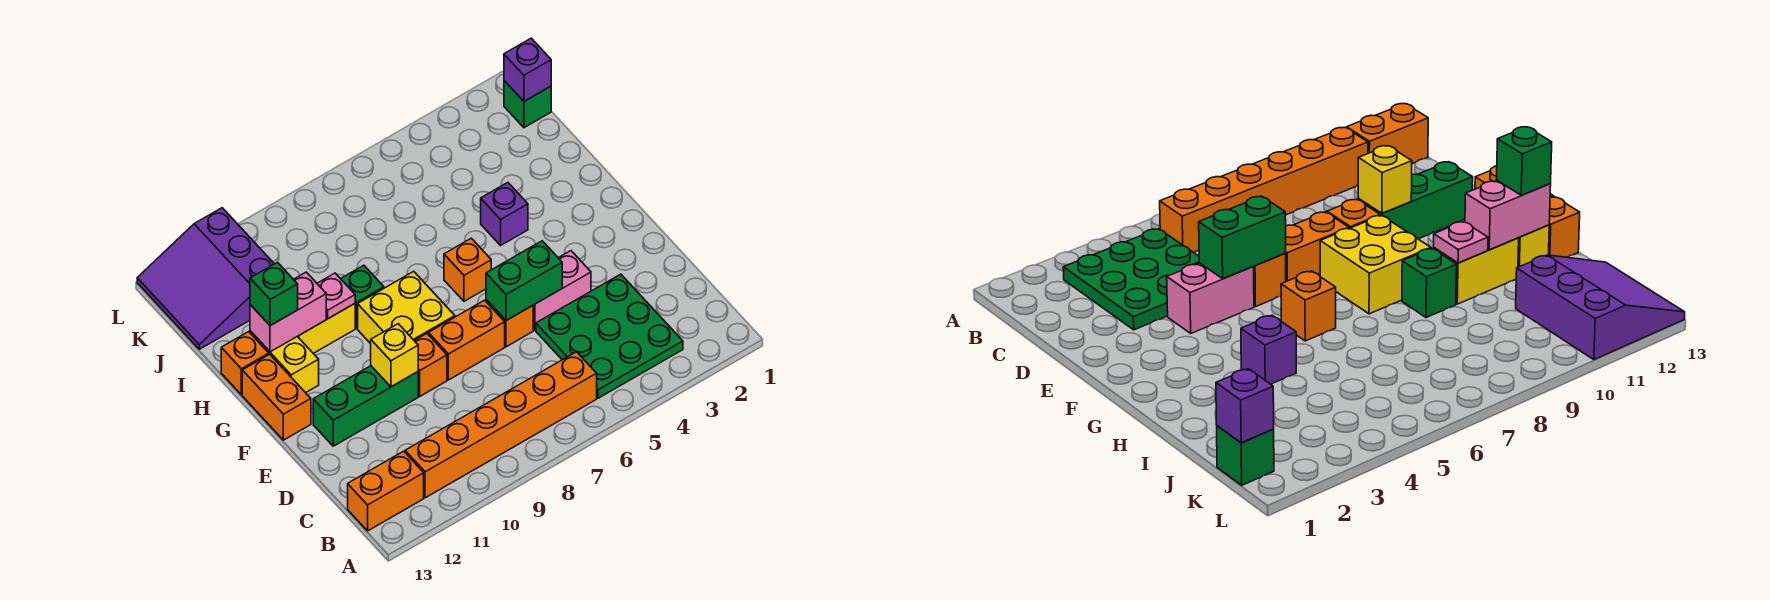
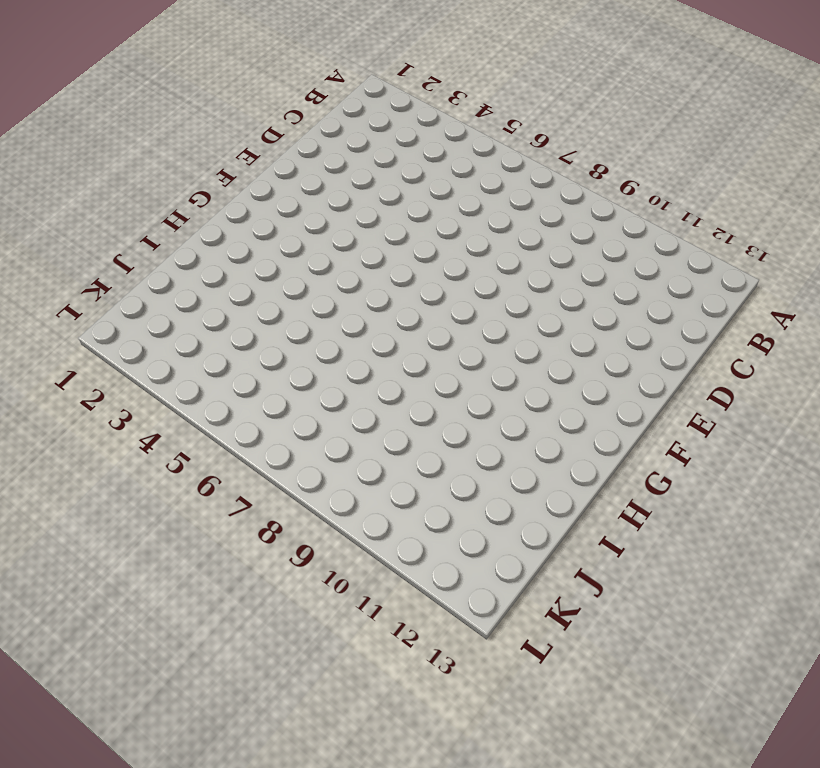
none -> green plate B3:D5 level 1
none -> orange brick B6:B11 level 1
none -> orange brick B12:B13 level 1

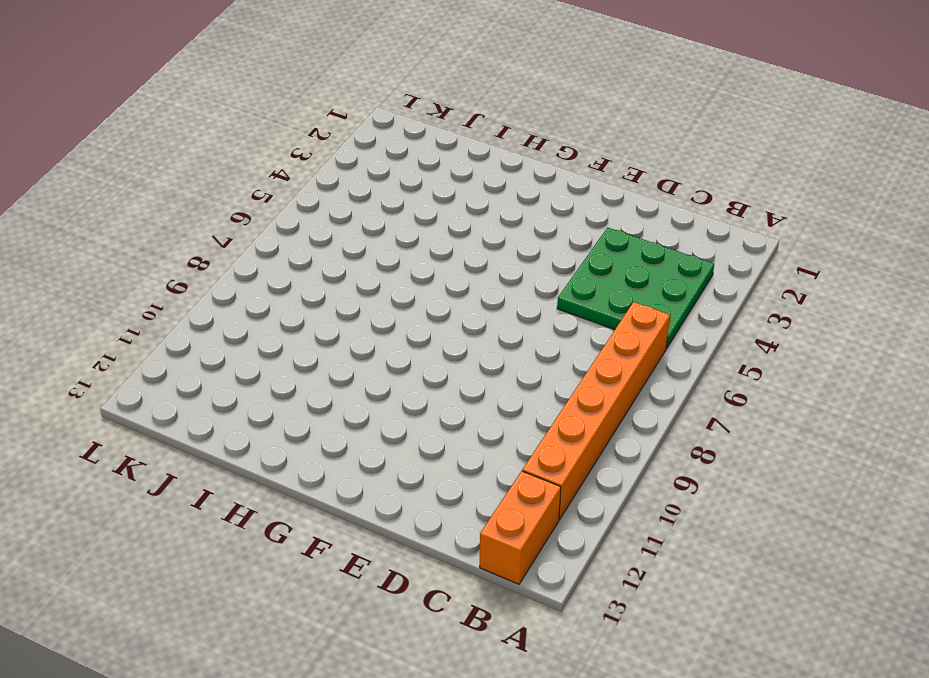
none -> pink brick E4:E5 level 1
none -> orange brick E6 level 1
none -> orange brick E7:E8 level 1

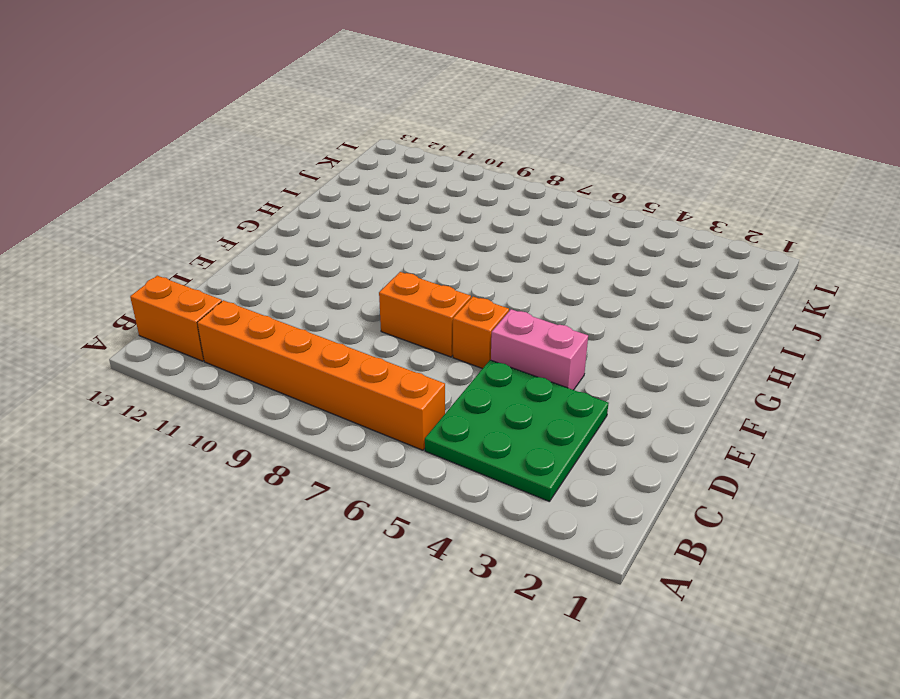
none -> orange brick E9 level 1
none -> green brick E10:E12 level 1
none -> yellow brick F8:G9 level 1

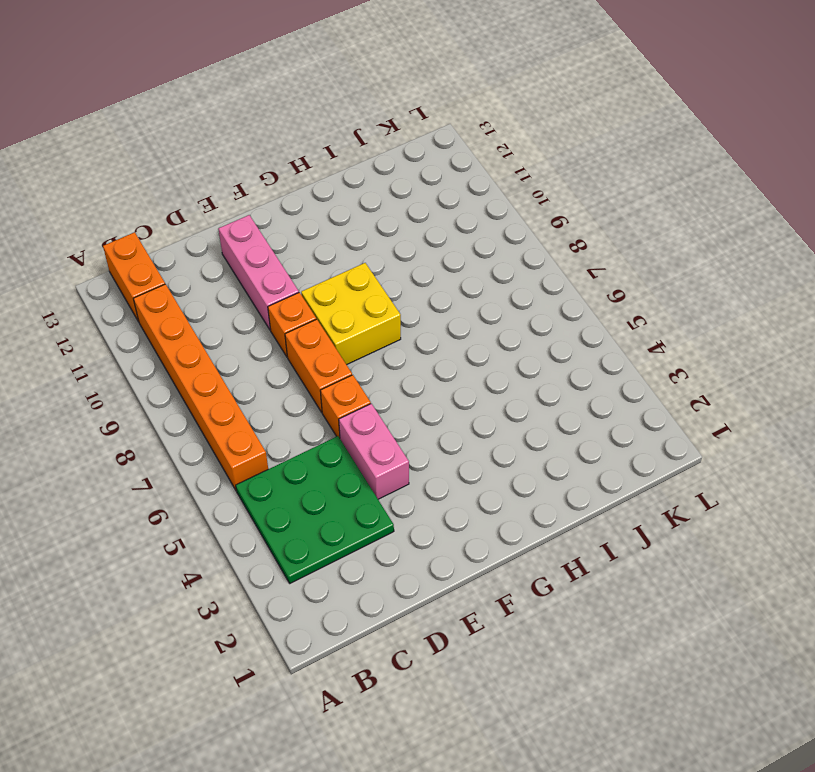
pink brick E10:E12 level 1 -> green brick E10:E12 level 1
none -> orange brick F13:G13 level 1
none -> orange brick G6 level 1
none -> yellow brick G12:H12 level 1

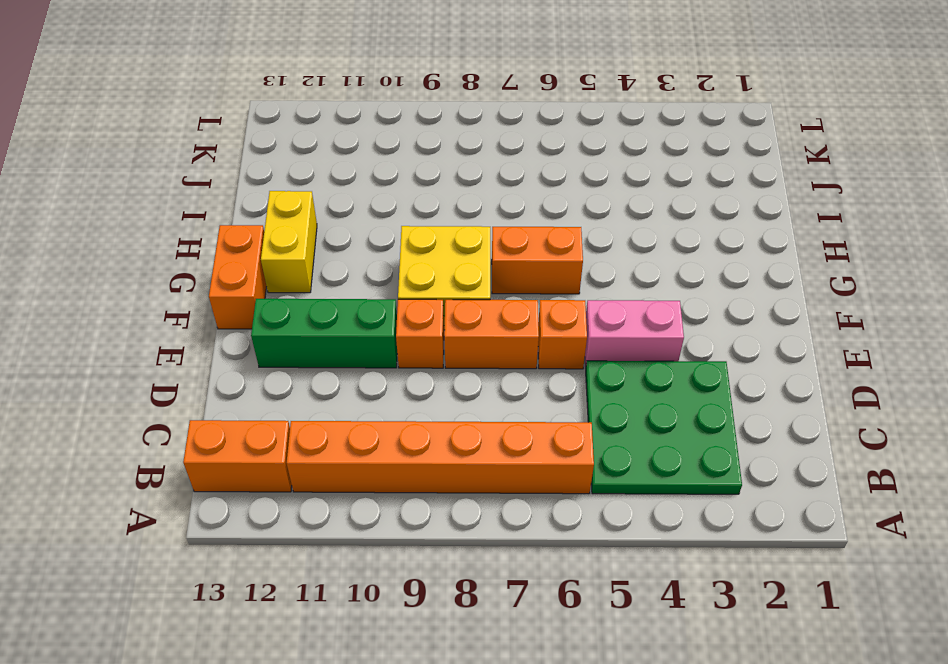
orange brick G6:G7 level 1 -> orange brick G6 level 1
none -> purple brick H4 level 1
none -> green brick H9 level 1
none -> yellow brick H10:H11 level 1

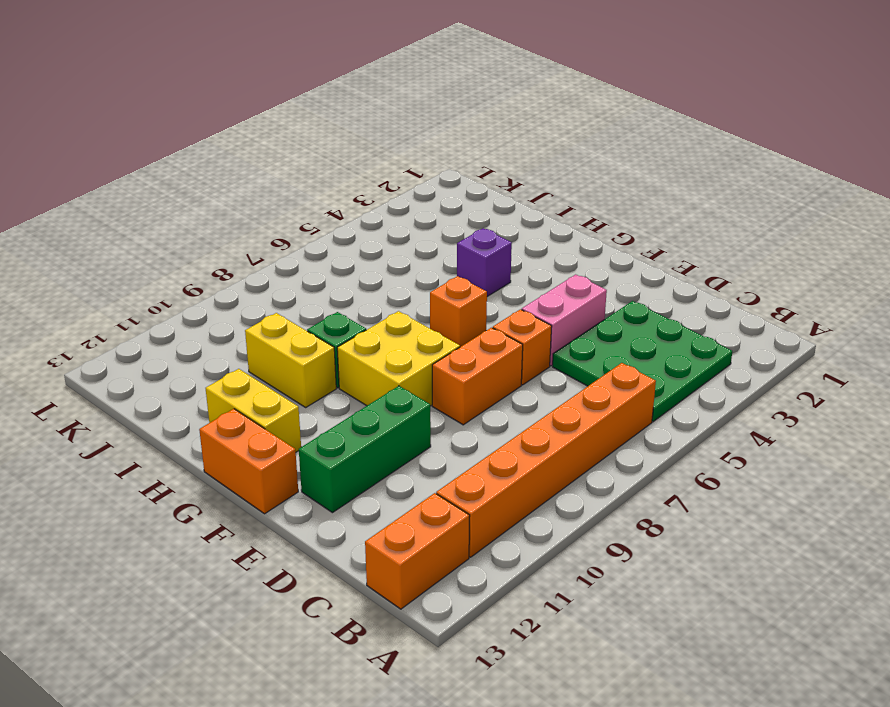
yellow brick H10:I10 level 1 -> yellow brick H10:H11 level 1
none -> orange brick E9 level 1
none -> orange brick H13 level 1
none -> purple slope J11:L13 level 1 top 11

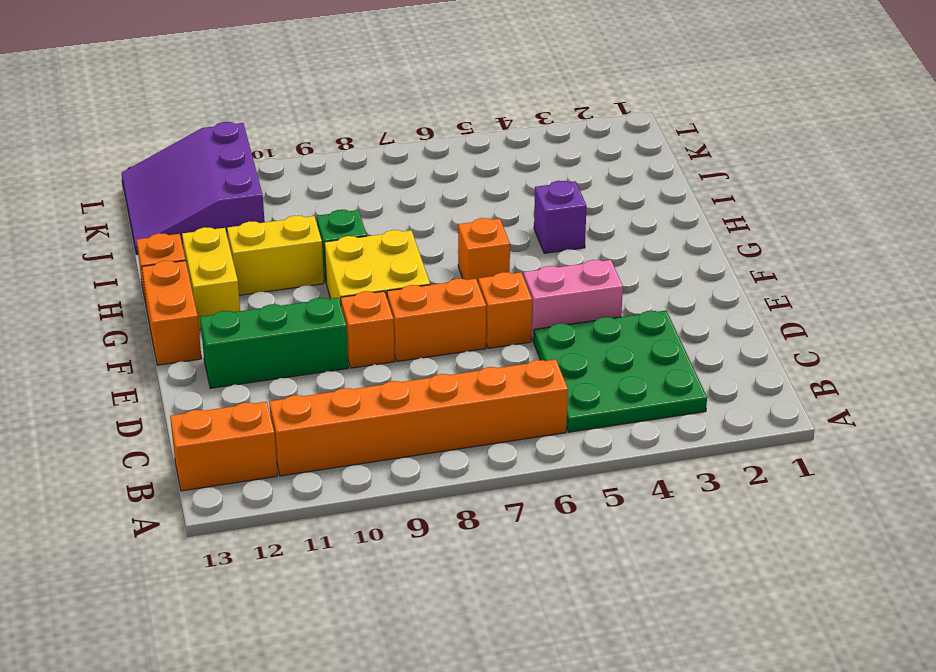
none -> green brick K1 level 1
none -> green brick E5:E6 level 2
none -> yellow brick E10 level 2

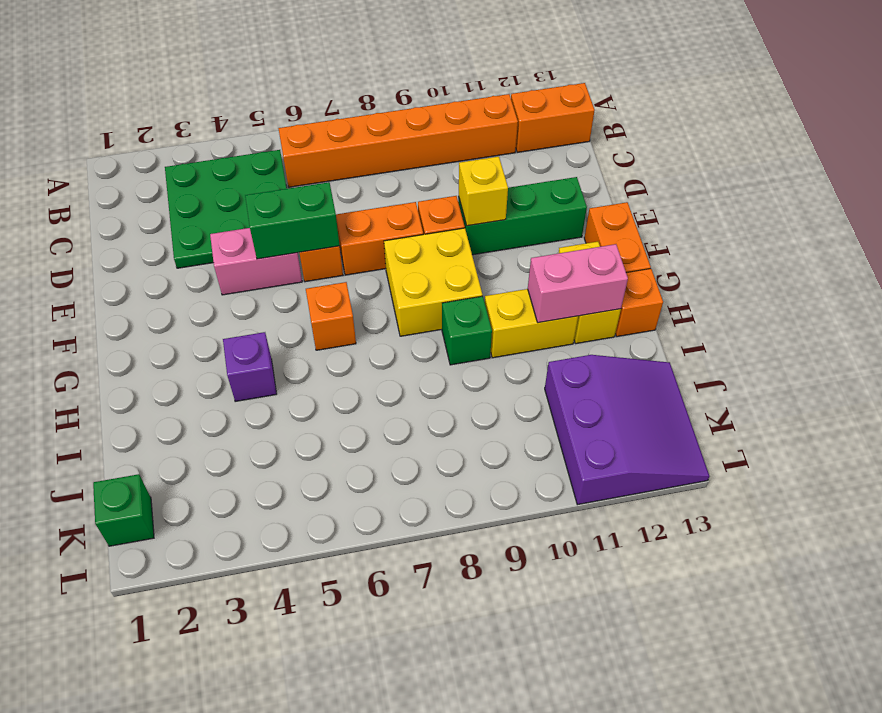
none -> pink plate H10 level 2
none -> purple brick K1 level 2
none -> green brick H12 level 3

